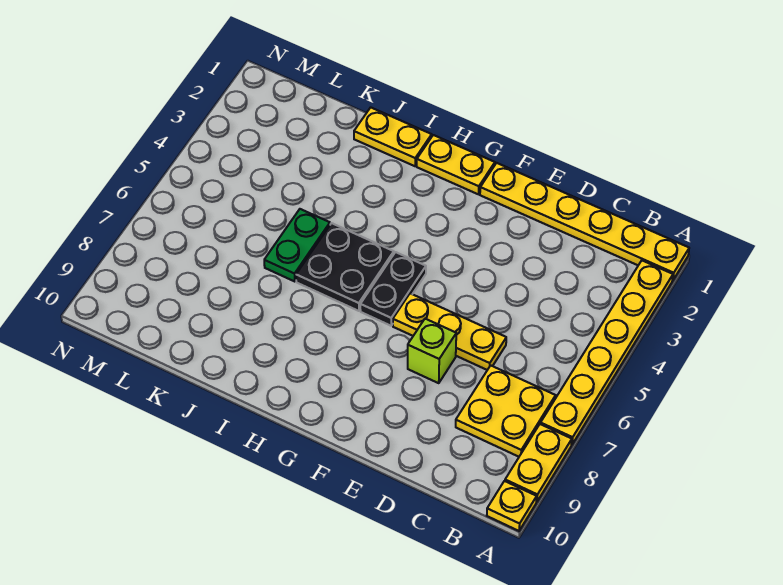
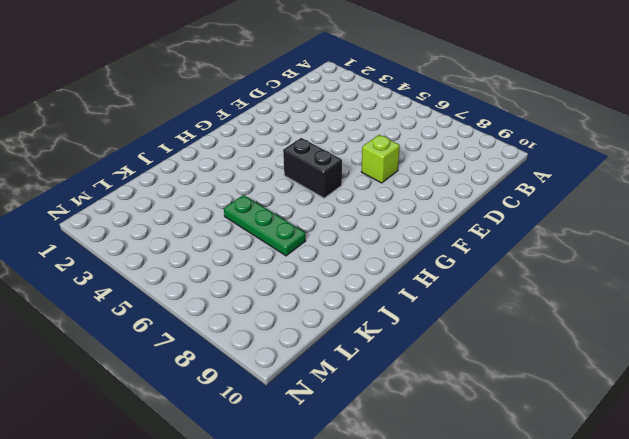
black brick G5:G6 level 1 -> black plate G5:G6 level 1
green plate J5:J7 level 1 -> green plate J5:J6 level 1
none -> yellow plate A1:F1 level 1
none -> yellow plate A2:A7 level 1
none -> yellow plate A8:A9 level 1

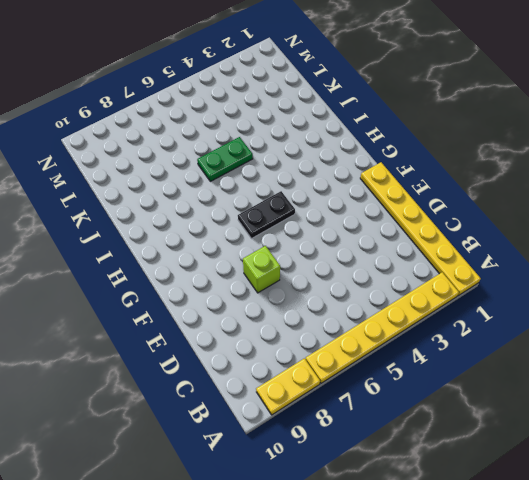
none -> yellow plate A10 level 1
none -> yellow plate B7:C8 level 1
none -> yellow plate D6:F6 level 1

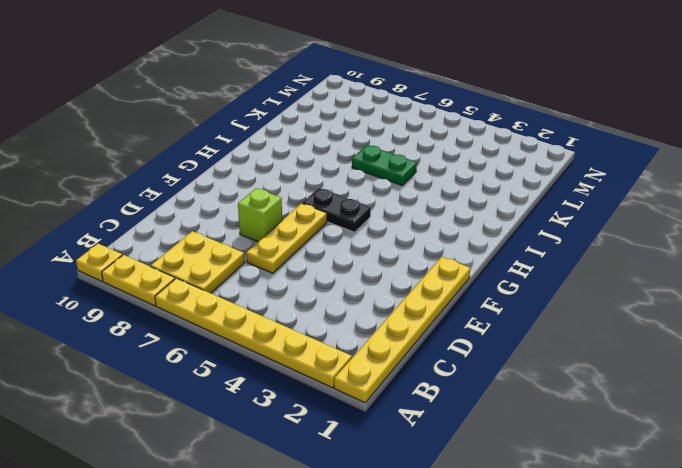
none -> yellow plate G1:H1 level 1
none -> black plate H5:I6 level 1
none -> yellow plate I1:J1 level 1

